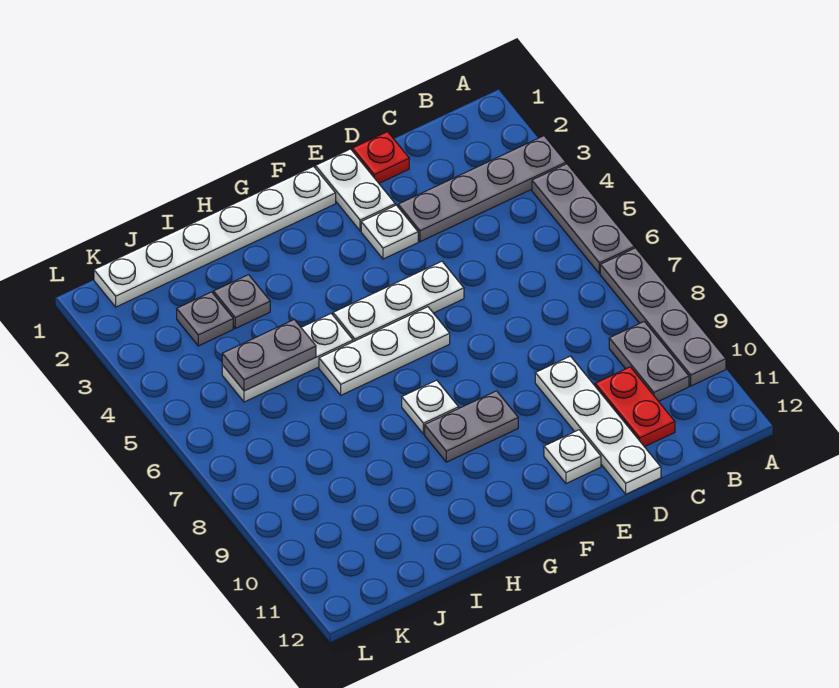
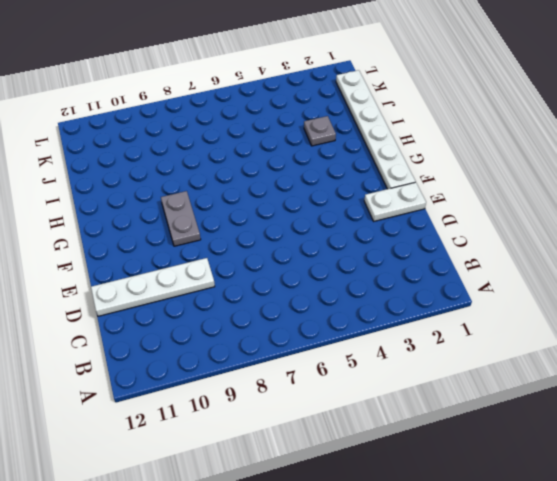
none -> grey plate A3:D3 level 1
none -> grey plate A4:A6 level 1
none -> grey plate A7:A10 level 1

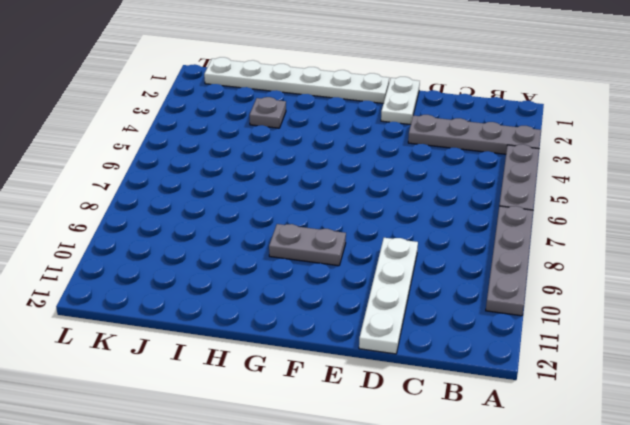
none -> grey plate B9:B10 level 1
none -> red plate C10:C11 level 1
none -> red plate D1 level 1

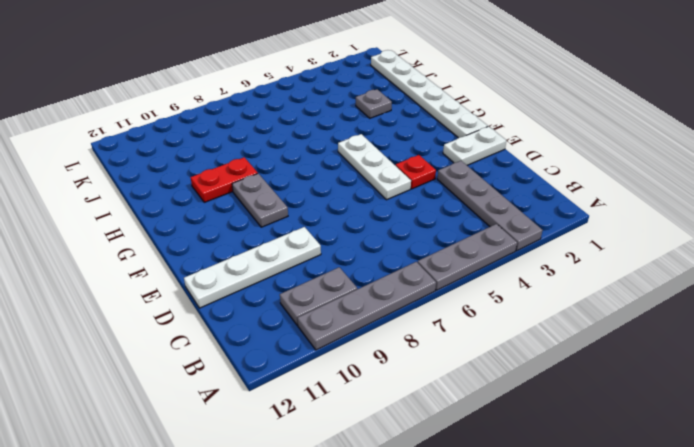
red plate E4 level 1 -> red plate D1 level 1
red plate H9:H10 level 1 -> red plate C10:C11 level 1
none -> white plate E3 level 1
none -> white plate E11 level 1
none -> white plate F6:H6 level 1

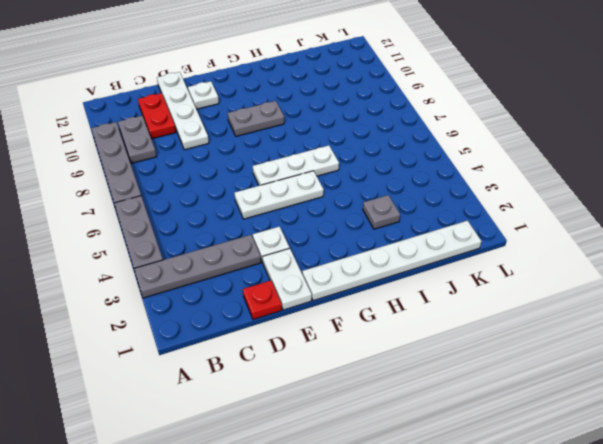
none -> white plate G8 level 1
none -> white plate H5:J5 level 1
none -> grey plate J3 level 1

